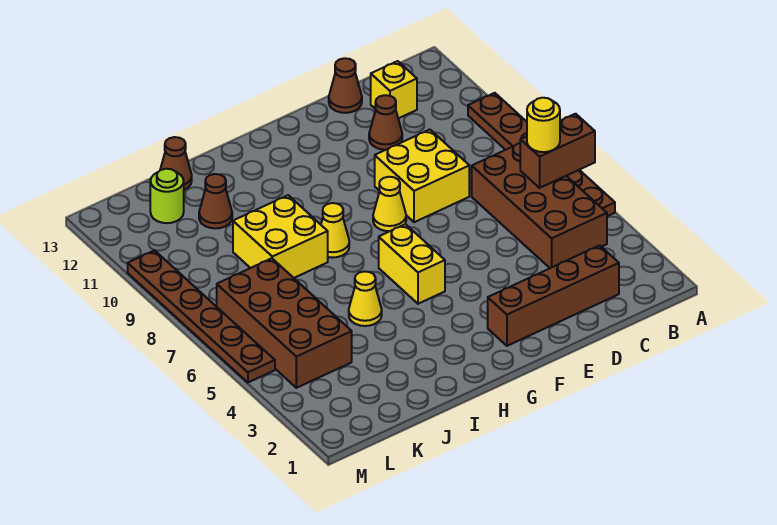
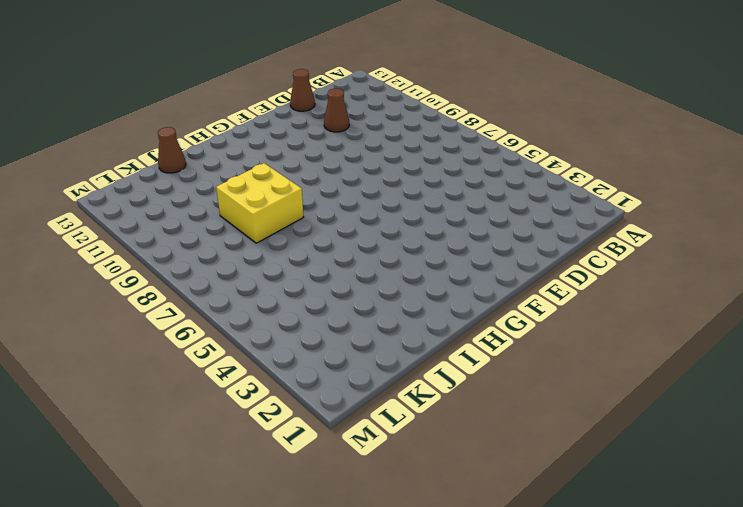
none -> brown plate A5:A10 level 1
none -> brown brick B4:C7 level 1
none -> brown brick C2:F2 level 1

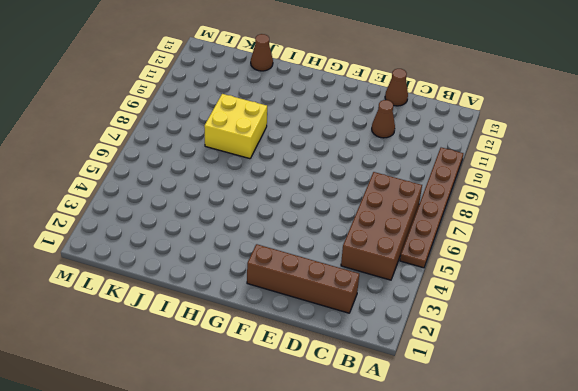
none -> yellow brick C12 level 1
none -> yellow brick D8:E9 level 1
none -> yellow cone F8 level 1

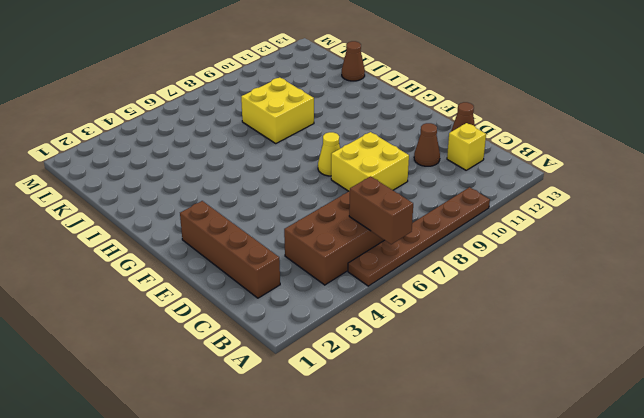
none -> yellow brick G5:G6 level 1
none -> yellow cone H8 level 1
none -> yellow cone I5 level 1

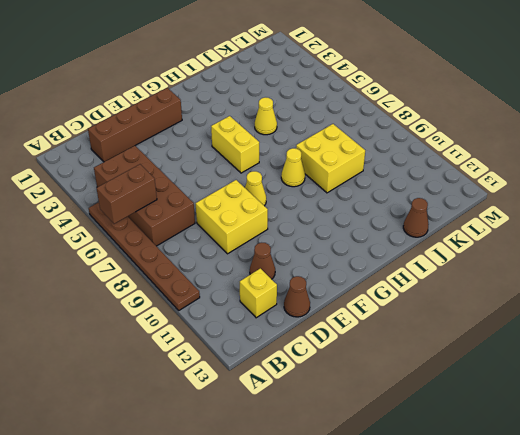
none -> brown cone J11 level 1
none -> brown brick K4:L7 level 1
none -> lime round brick K12 level 1

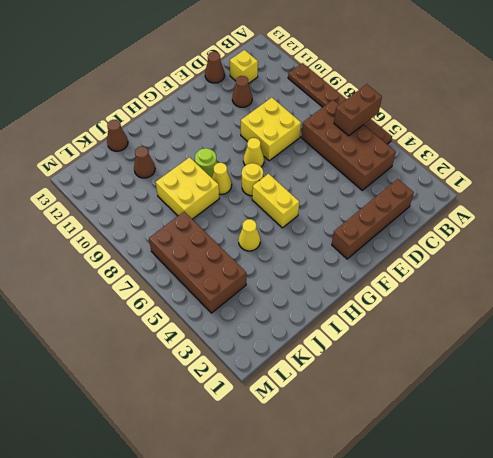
yellow round brick G7 level 1 -> yellow round brick B6 level 3
lime round brick H9 level 1 -> lime round brick K12 level 1
none -> brown plate M5:M10 level 1

